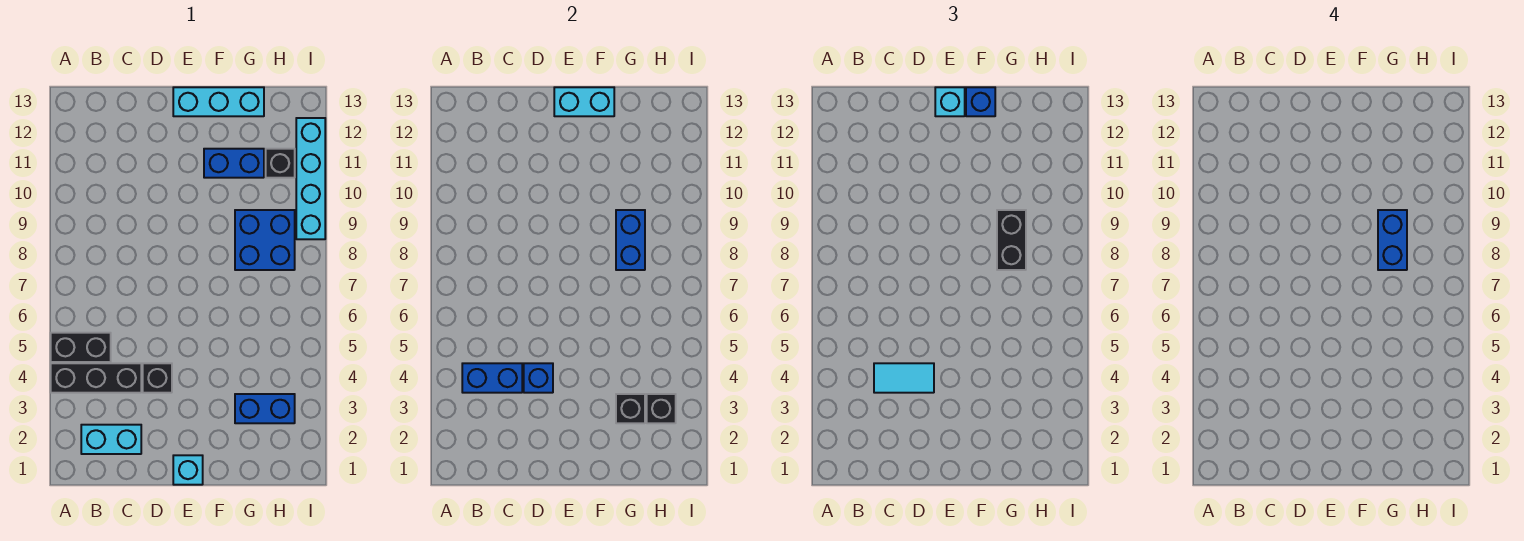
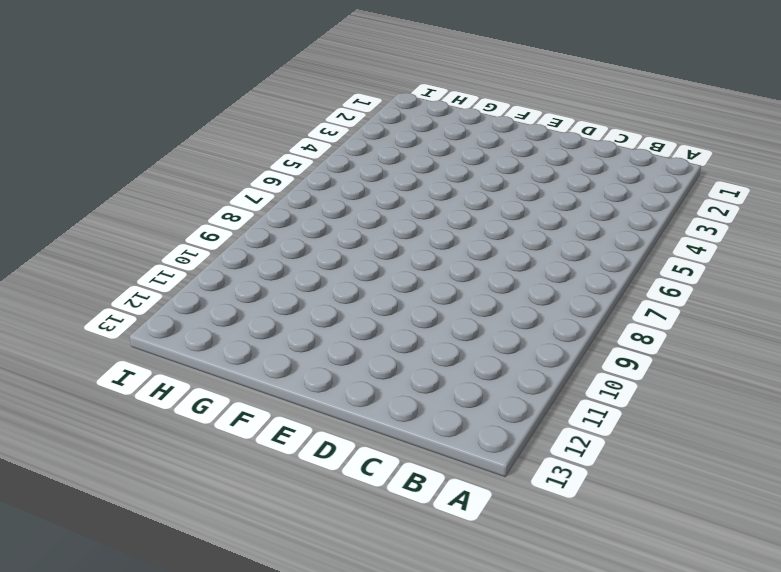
none -> black brick A4:C4 level 1
none -> black brick A5:B5 level 1
none -> cyan brick B2:C2 level 1

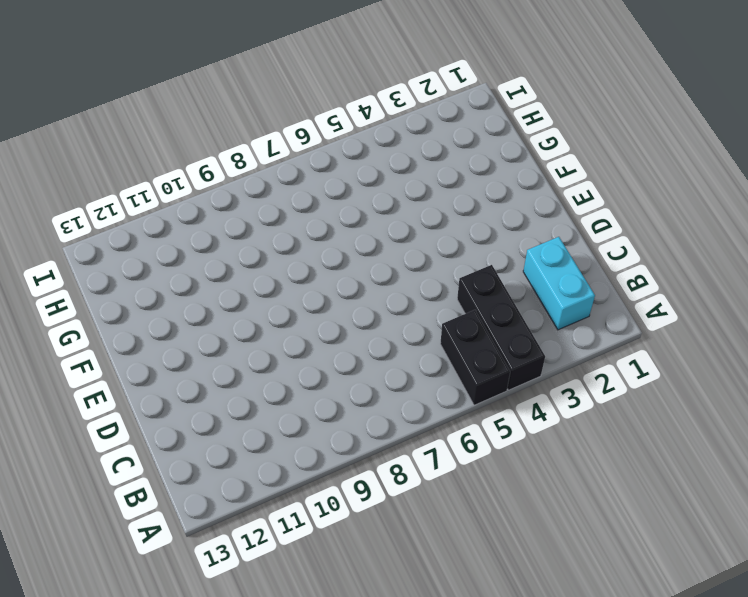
none -> black brick D4 level 1
none -> cyan brick E1 level 1
none -> cyan brick E13:G13 level 1

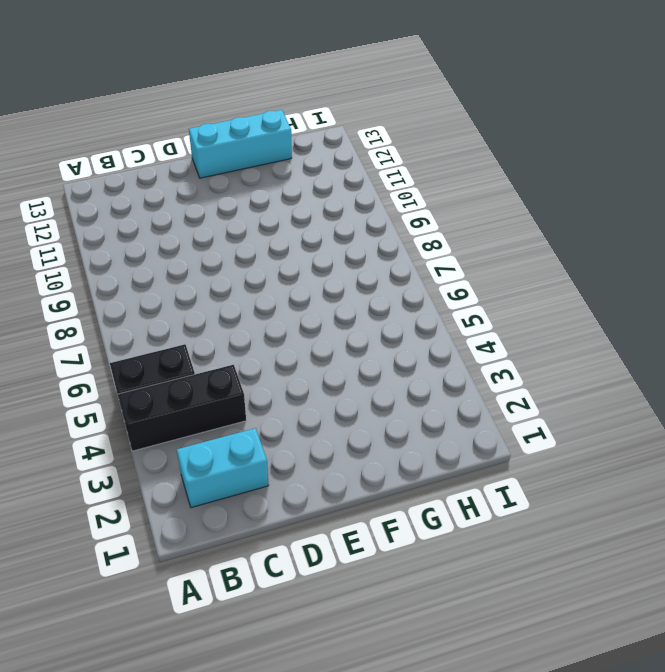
none -> black brick D4 level 1
none -> cyan brick E1 level 1
none -> blue brick F11:G11 level 1

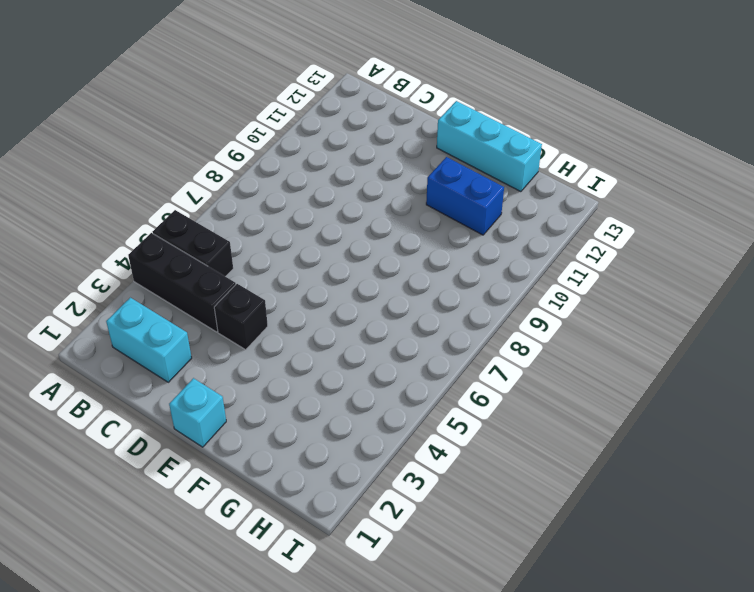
none -> blue brick G3:H3 level 1
none -> blue brick G8:H9 level 1
none -> black brick H11 level 1

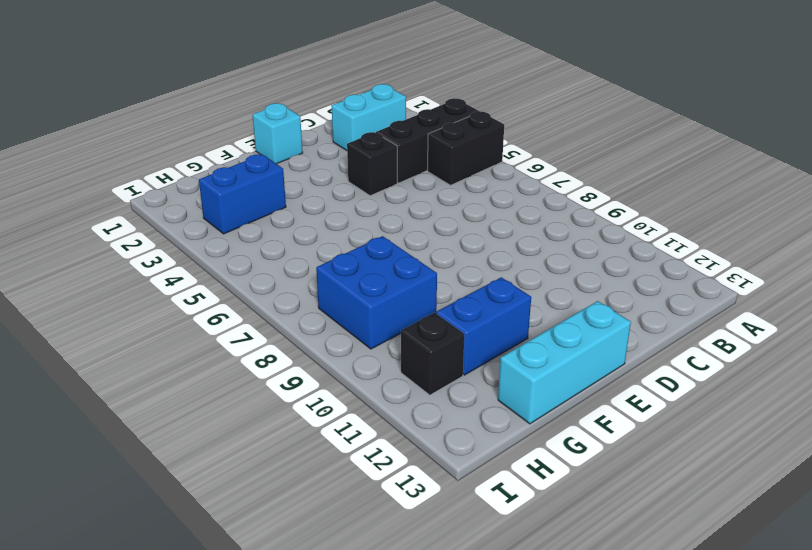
none -> cyan brick I9:I12 level 1
none -> blue brick B4:C4 level 2
none -> blue brick D4 level 2

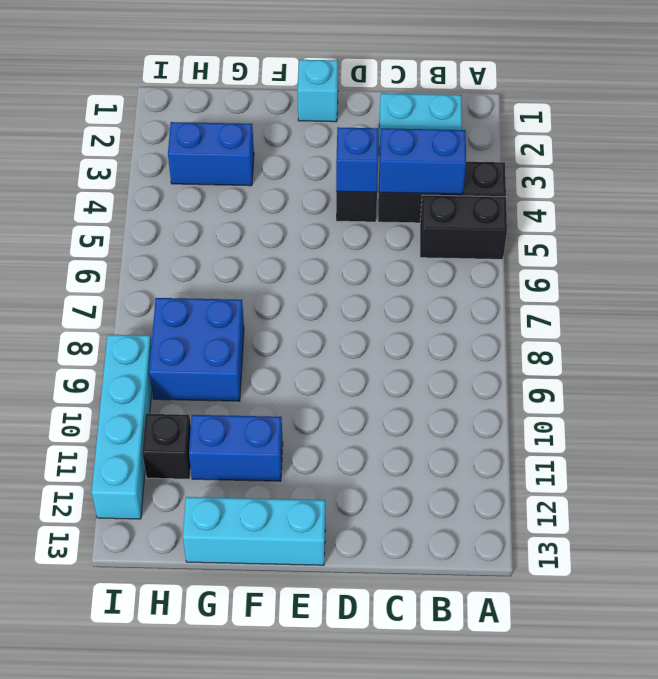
none -> cyan brick E13:F13 level 2
none -> black brick G3 level 2
none -> blue brick G8:G9 level 2

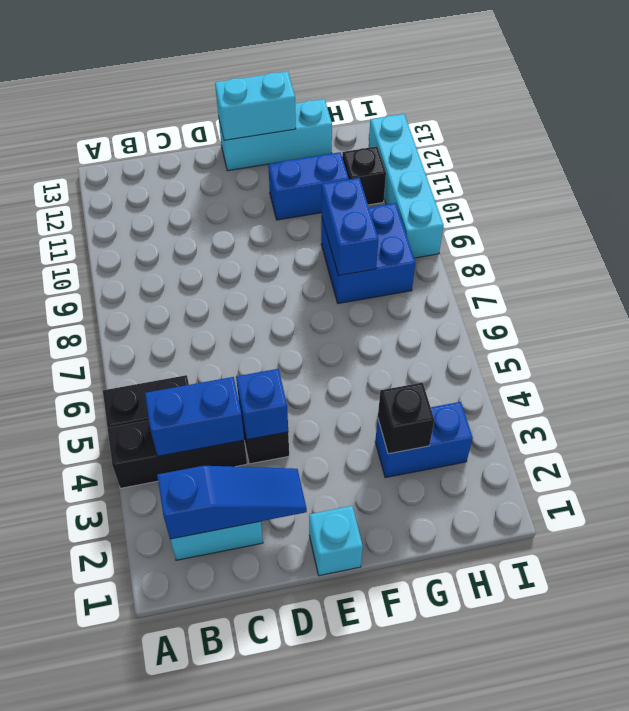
blue slope B2:D2 level 2 top B -> none
none -> black brick H3 level 2
none -> cyan tile C4:D4 level 3
none -> cyan brick E13 level 3

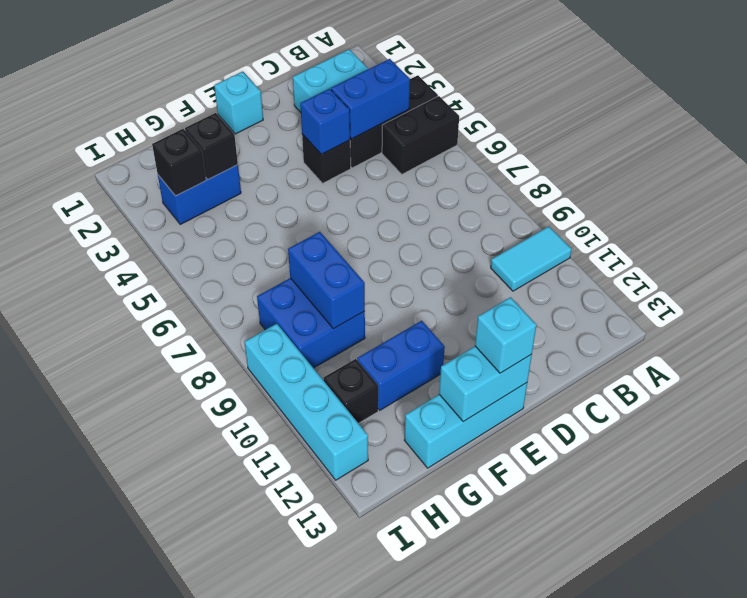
cyan tile A10:B10 level 1 -> cyan tile C4:D4 level 3
none -> blue brick F13 level 3
none -> black brick G8:G9 level 3
none -> blue brick G8:G9 level 4

